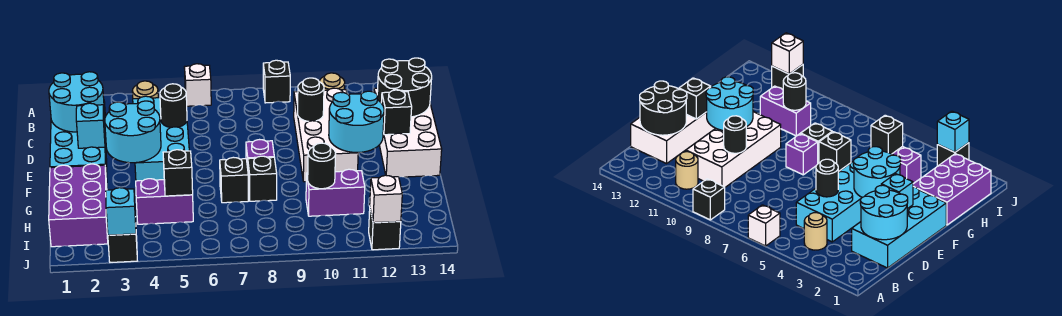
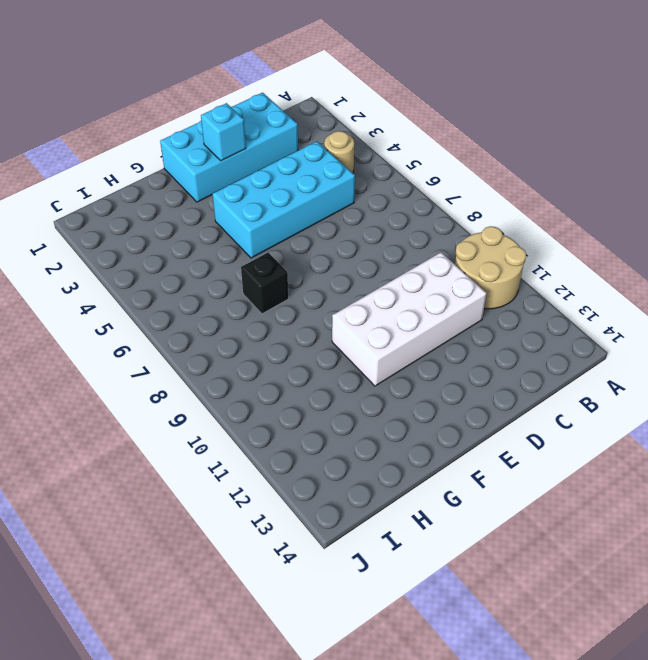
tan round brick A10:B11 level 1 -> tan round brick B11 level 1
none -> white brick A6 level 1
none -> black brick A9 level 1
none -> white brick C13:F14 level 1

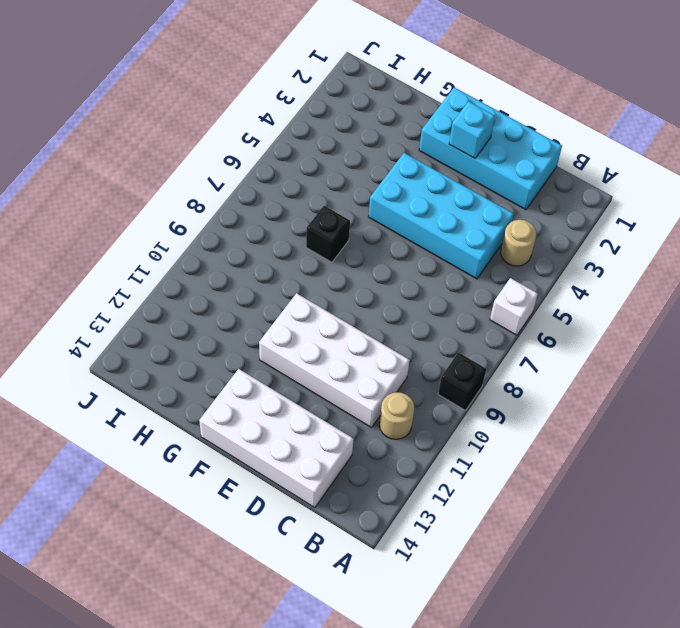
none -> purple brick F8 level 1
none -> purple brick G1:I2 level 1
none -> black brick G8 level 1

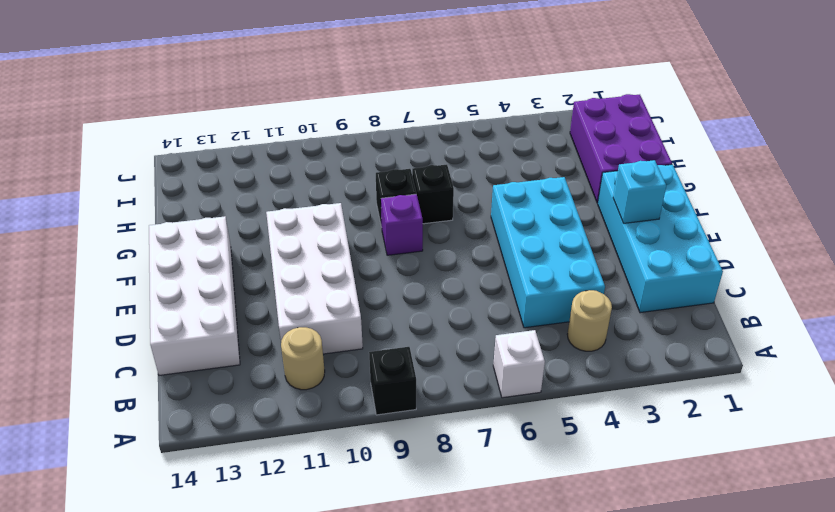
none -> purple brick H4:H5 level 1
none -> purple brick H10:H11 level 1
none -> black brick J3 level 1

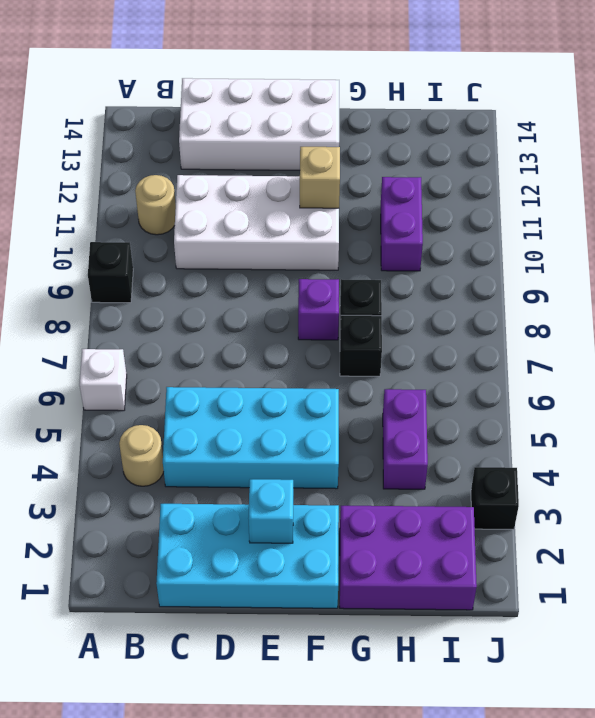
tan brick F11 level 2 -> cyan round brick E11:F12 level 2
none -> black brick J12 level 1
none -> cyan round brick C1:D2 level 2
none -> black round brick C13:D14 level 2

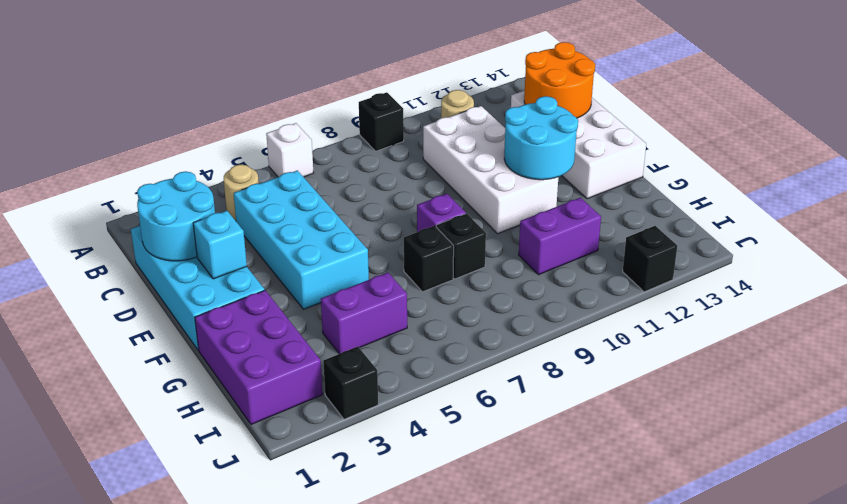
orange round brick C13:D14 level 2 -> black round brick C13:D14 level 2
none -> black round brick D5 level 2
none -> black round brick D10 level 2
none -> cyan round brick E3:F4 level 2

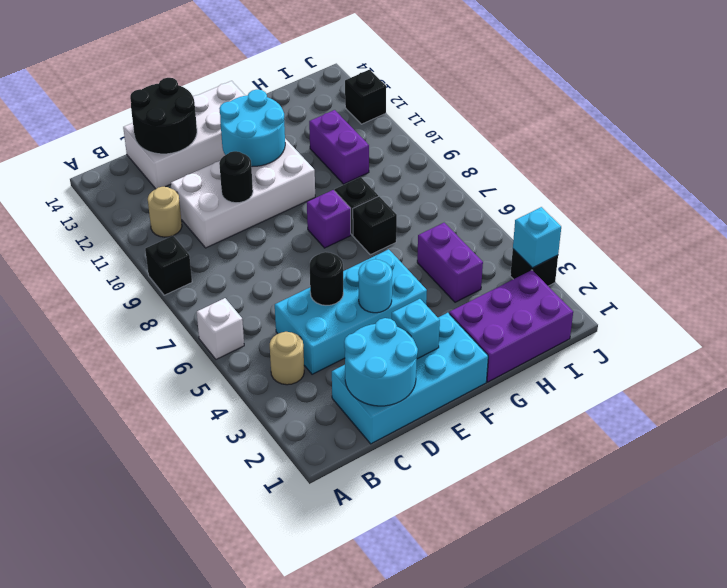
cyan round brick E4 level 2 -> cyan round brick E3:F4 level 2
none -> black brick E13 level 2
none -> black brick H5 level 2
none -> black round brick H10 level 2

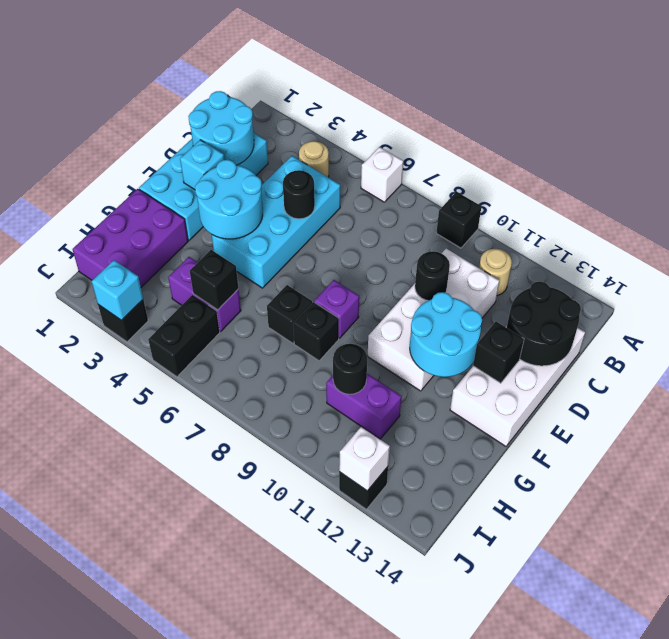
black brick I5:J5 level 1 -> none

